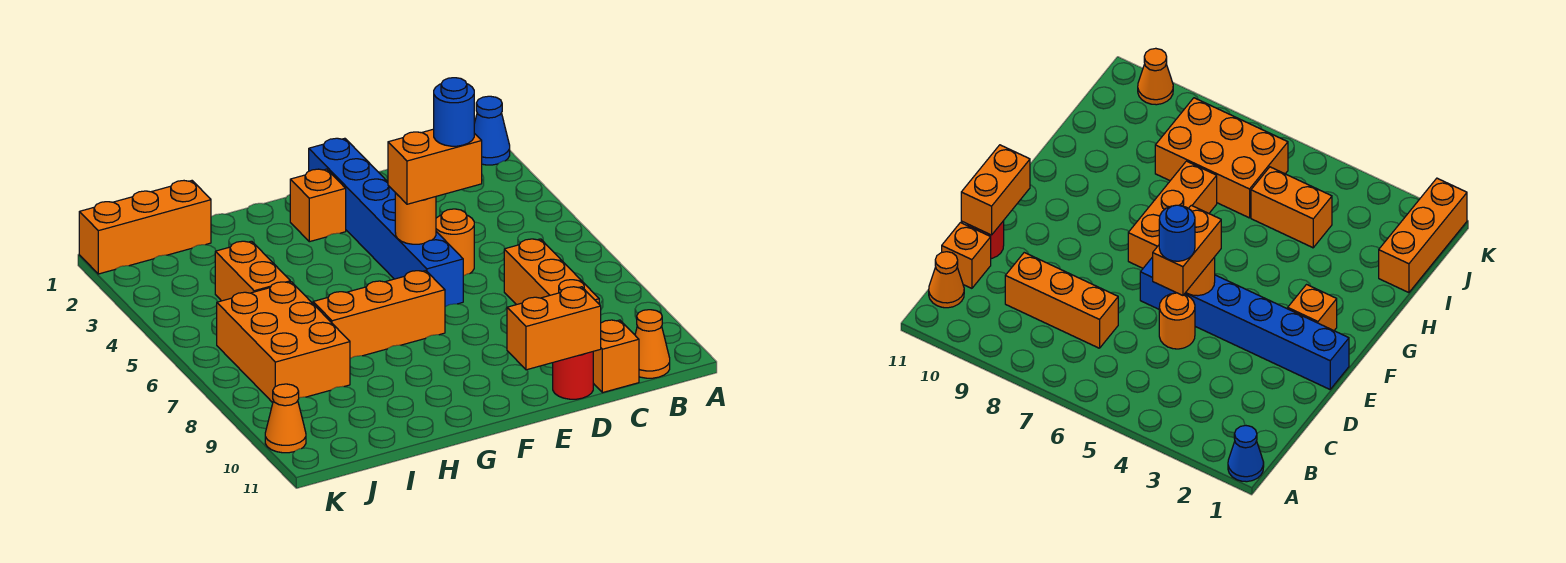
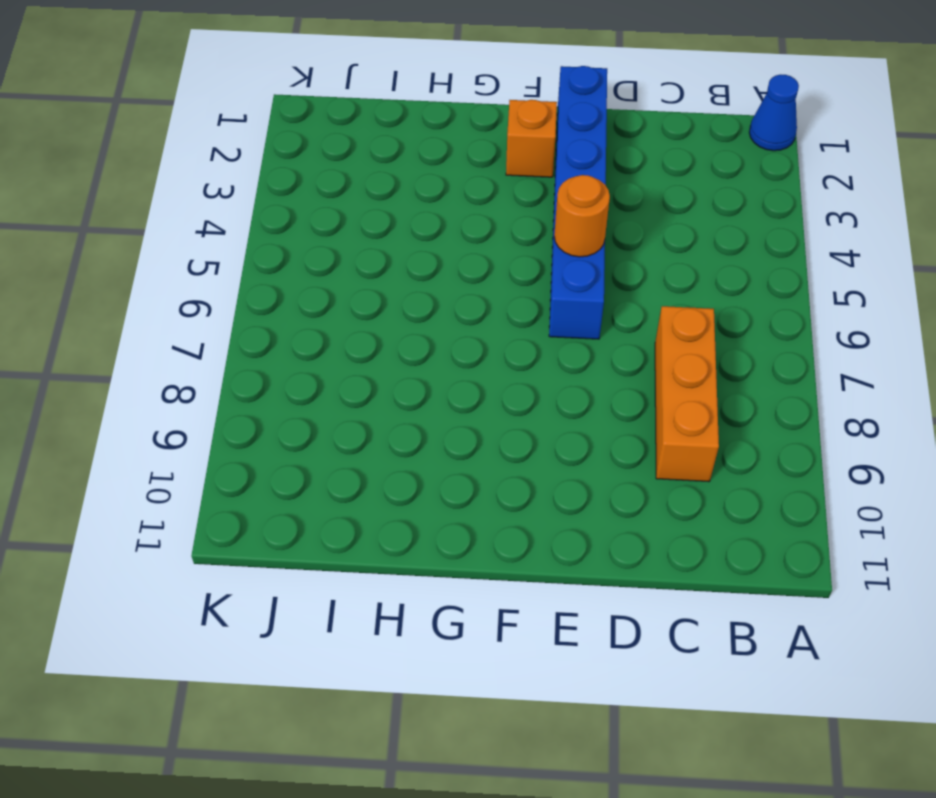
none -> orange cone B11 level 1
none -> orange brick C11 level 1
none -> orange round brick D5 level 1

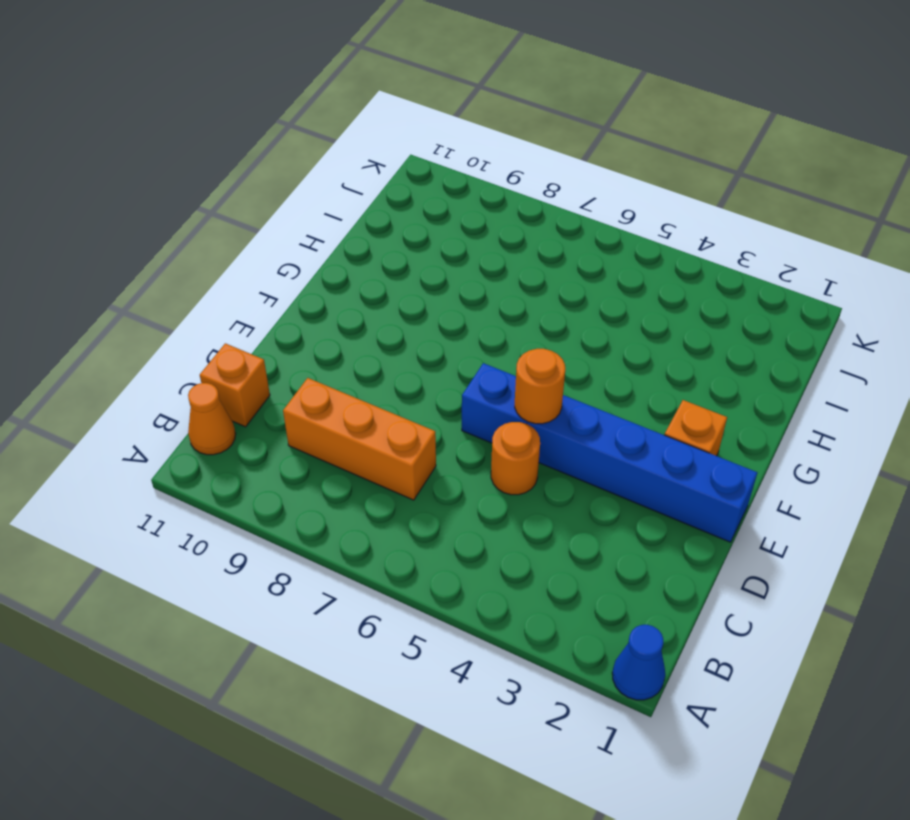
none -> red round brick D11 level 1
none -> orange brick F7:H7 level 1
none -> orange brick I1:K1 level 1

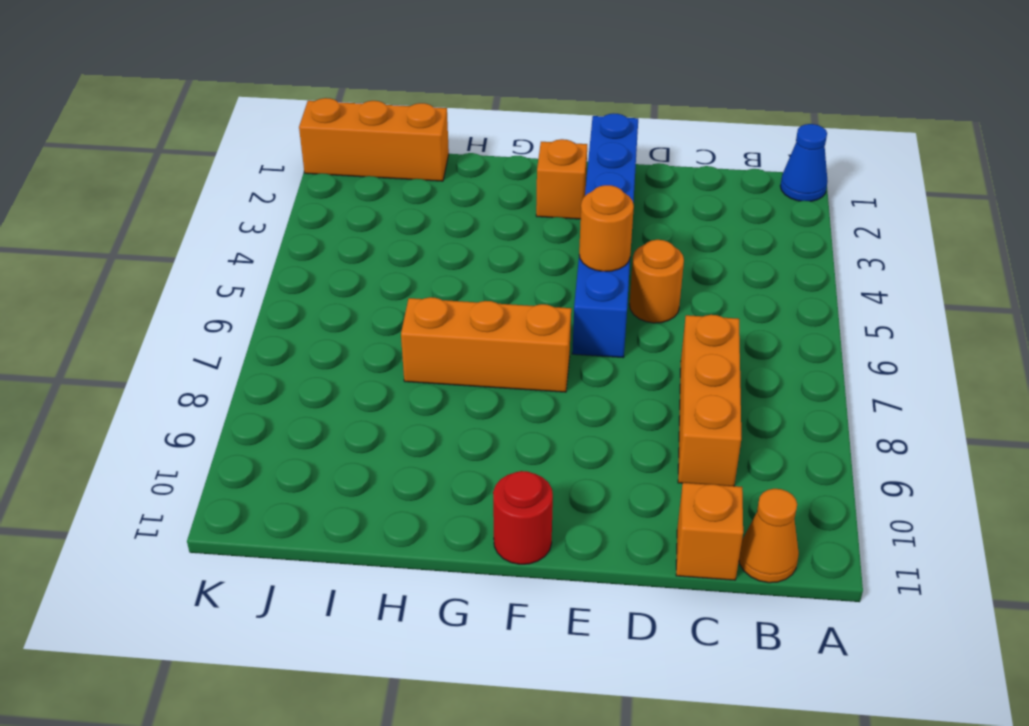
red round brick F11 level 1 -> red round brick D11 level 1
none -> orange brick I4:I5 level 1
none -> orange brick I6:J8 level 1
none -> orange cone K10 level 1

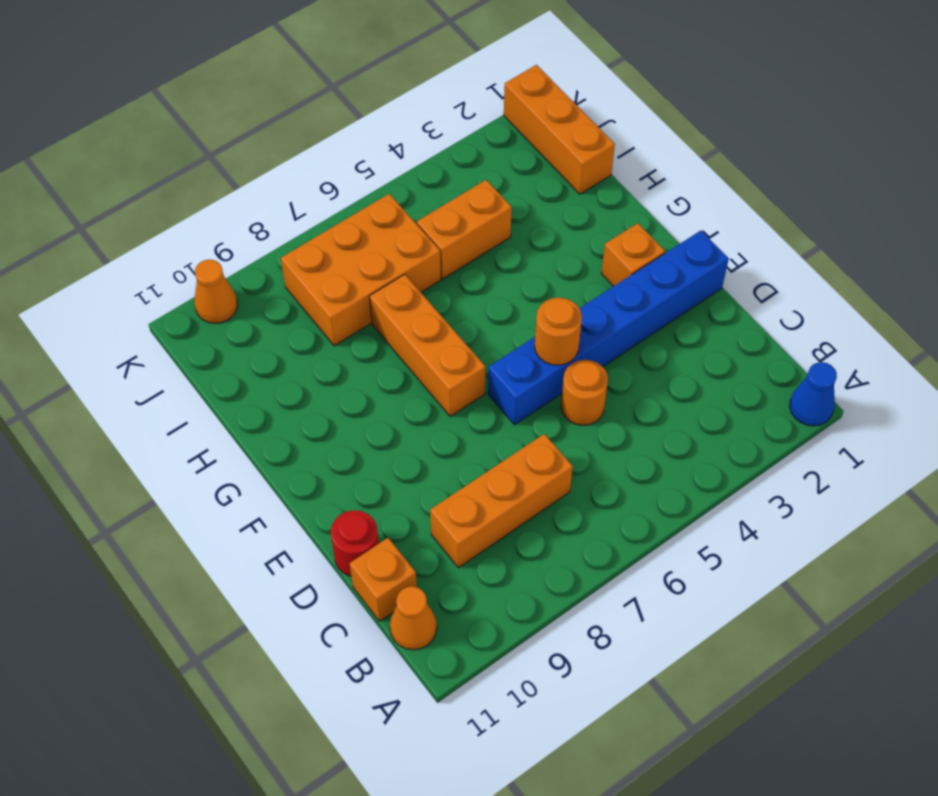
none -> orange brick D11:E11 level 2
none -> orange brick D5:E5 level 3
none -> blue round brick D5 level 4

